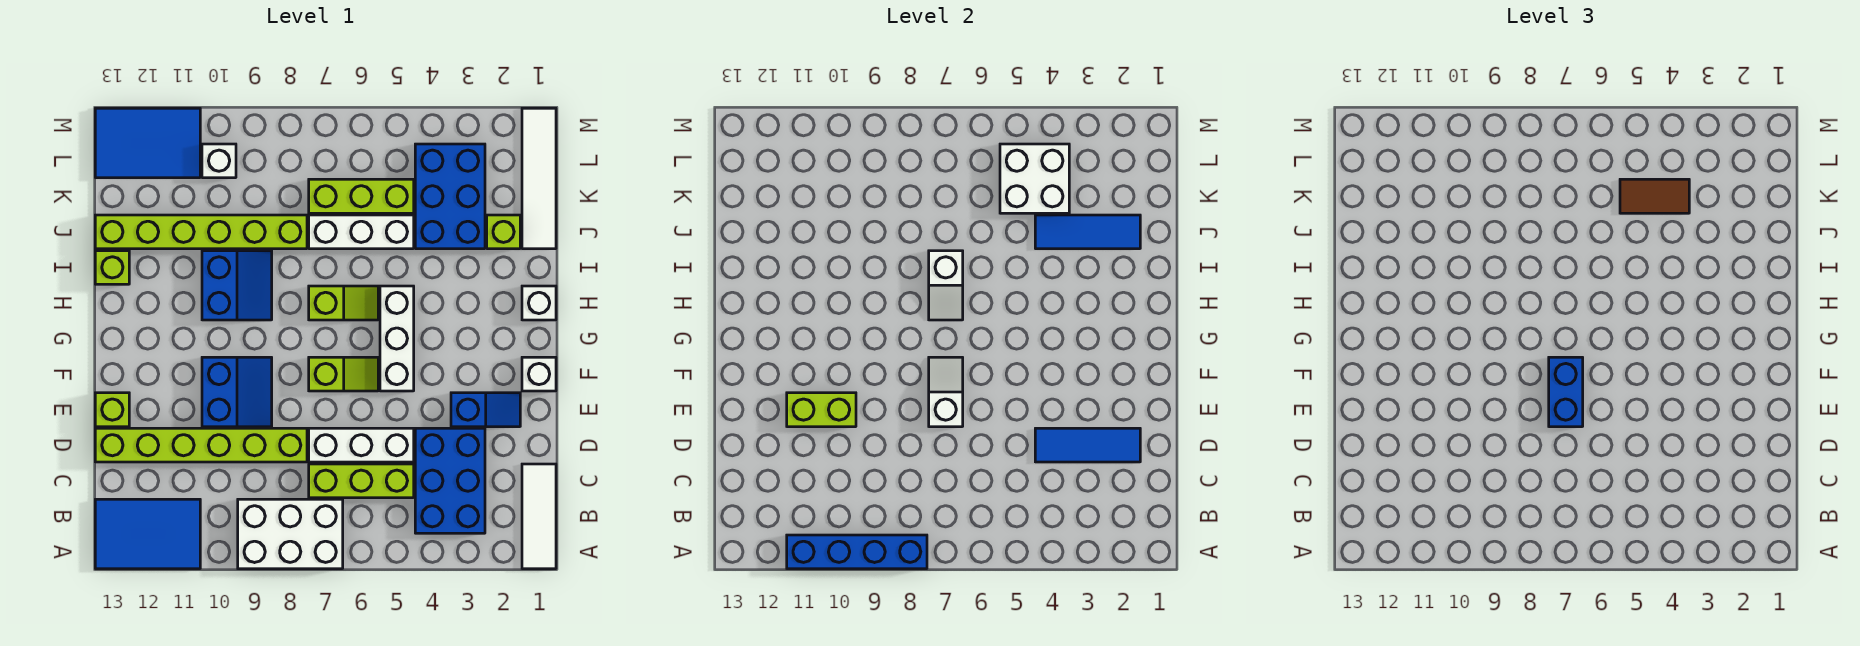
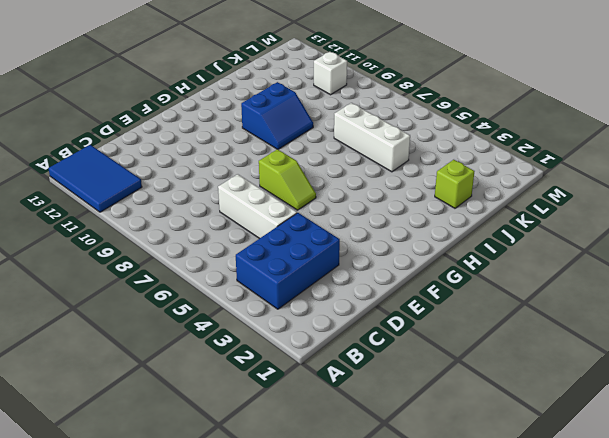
none -> white tile A1:C1 level 1
none -> white brick A7:B9 level 1
none -> lime brick C5:C7 level 1
none -> lime brick D8:D13 level 1

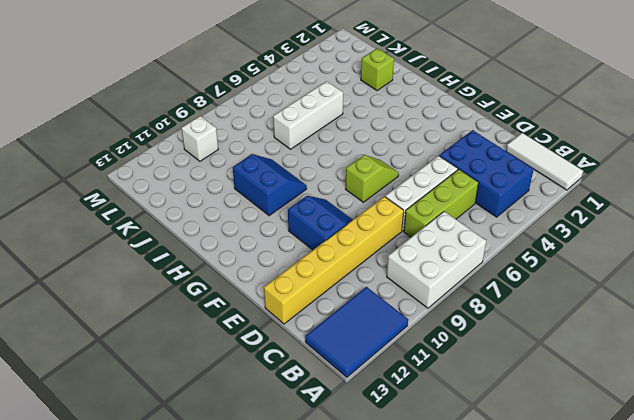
yellow brick D8:D13 level 1 -> lime brick D8:D13 level 1
none -> blue slope E2:E3 level 1 top 3
none -> lime brick E13 level 1
none -> white brick F1 level 1
none -> white brick F5:H5 level 1

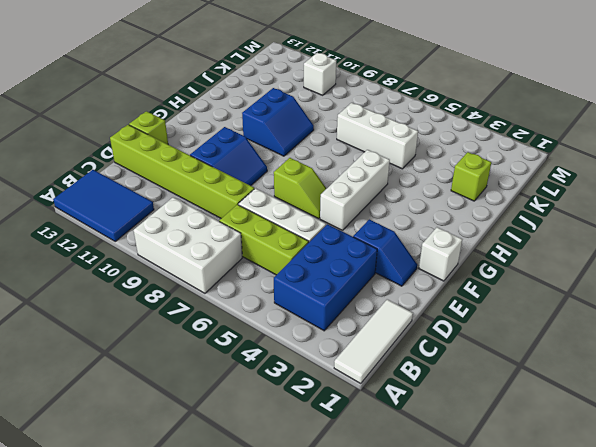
none -> white brick H1 level 1
none -> lime slope H6:H7 level 1 top 7
none -> lime brick I13 level 1
none -> white tile J1:M1 level 1

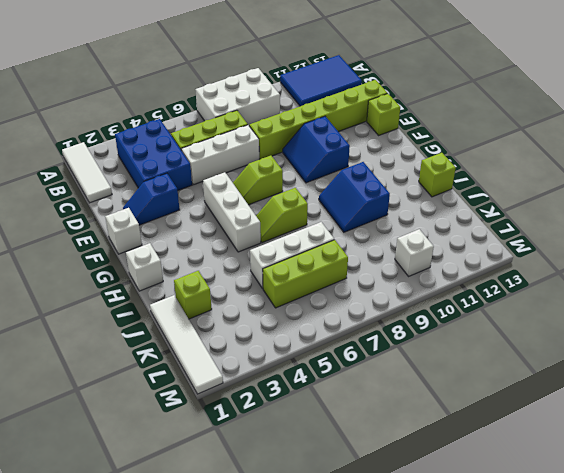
none -> blue brick J3:L4 level 1
none -> lime brick J8:J13 level 1
none -> blue tile L11:M13 level 1
none -> blue brick A8:A11 level 2

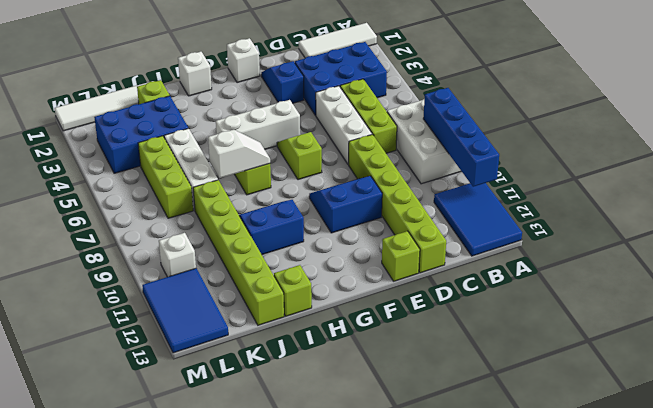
none -> blue tile D2:D4 level 2
none -> white slope E7:F7 level 2 top E
none -> lime brick E10:E11 level 2
none -> blue tile J2:J4 level 2

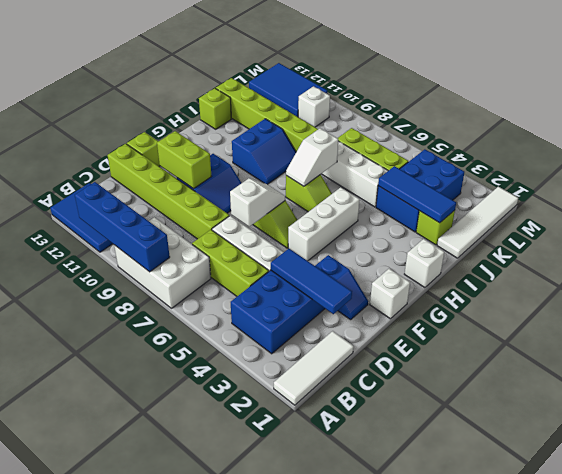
none -> white brick K4:L5 level 2
none -> blue brick E7:F7 level 3
none -> brown tile K4:K5 level 3

